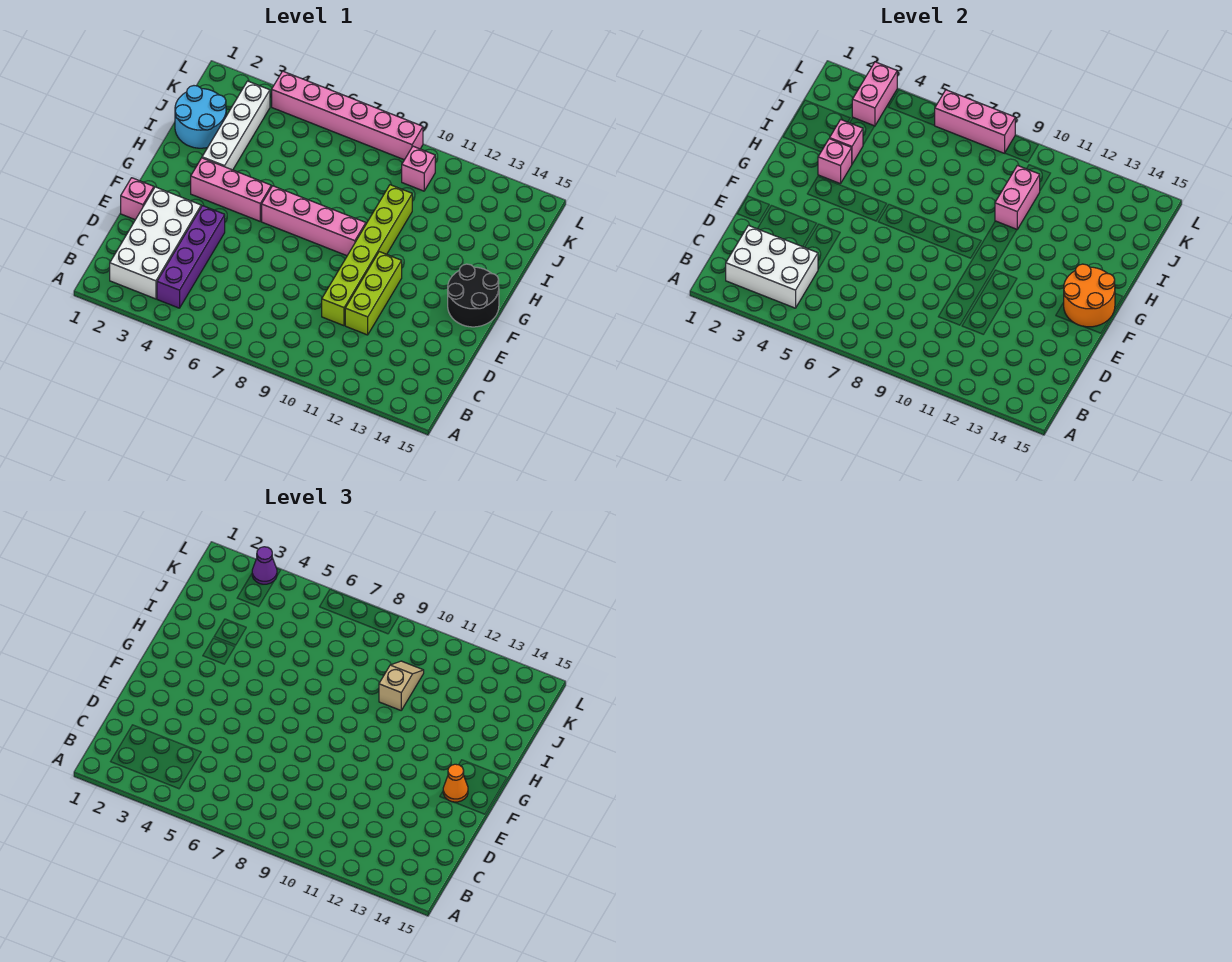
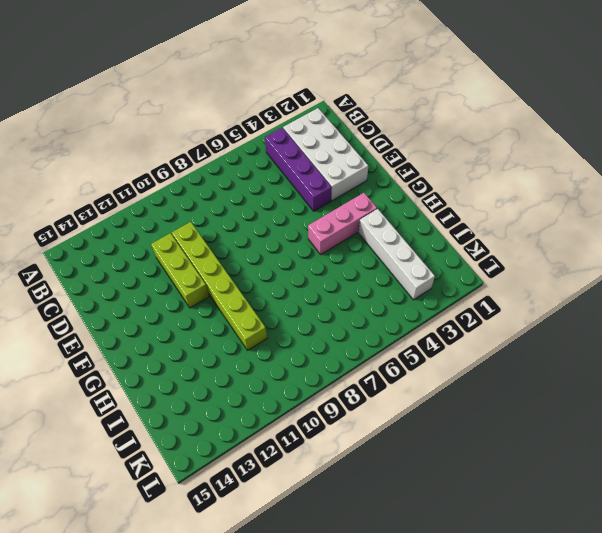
none -> pink brick E1 level 1
none -> black round brick F14:G15 level 1
none -> pink brick G6:G9 level 1

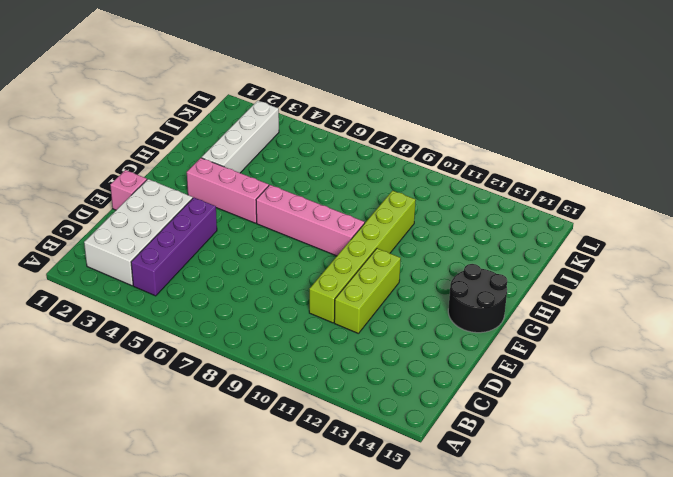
none -> cyan round brick I1:J2 level 1
none -> pink brick K10 level 1
none -> pink brick L4:L9 level 1

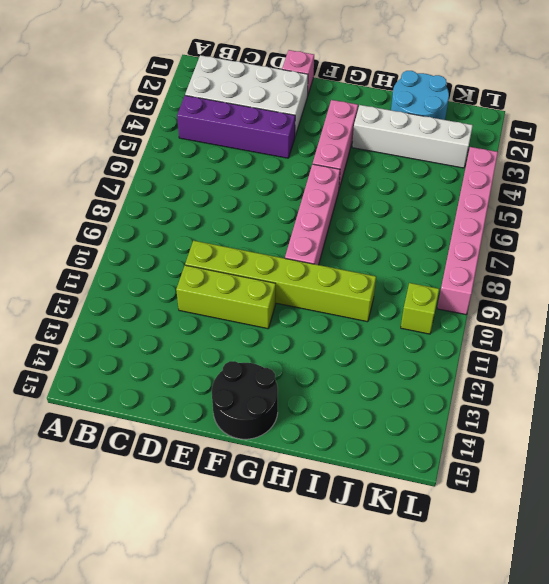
lime brick K10 level 1 -> pink brick K10 level 1
none -> white brick B2:C4 level 2
none -> orange round brick F14:G15 level 2
none -> pink brick H3 level 2

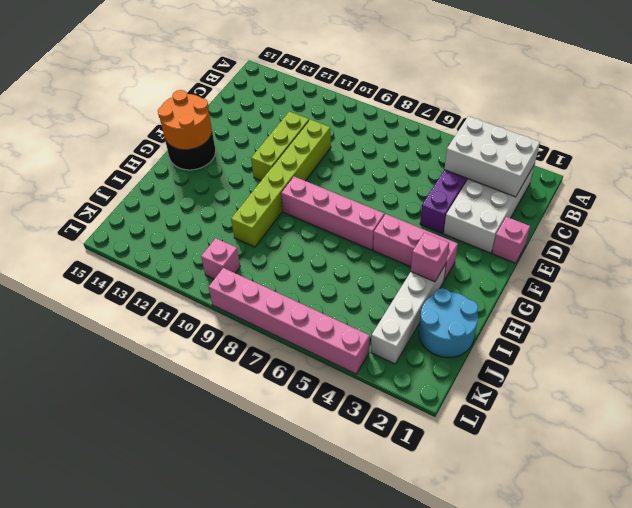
none -> pink brick I3 level 2
none -> pink brick I10:J10 level 2
none -> pink brick K3:L3 level 2

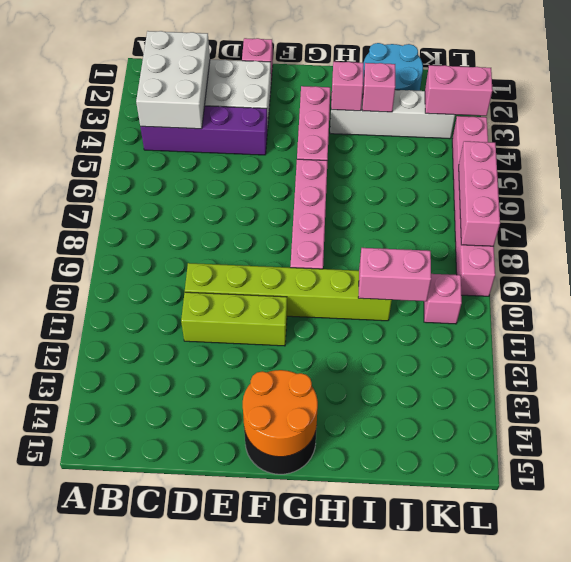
none -> orange cone F14 level 3
none -> tan slope I10:J10 level 3 top I
none -> purple cone L3 level 3

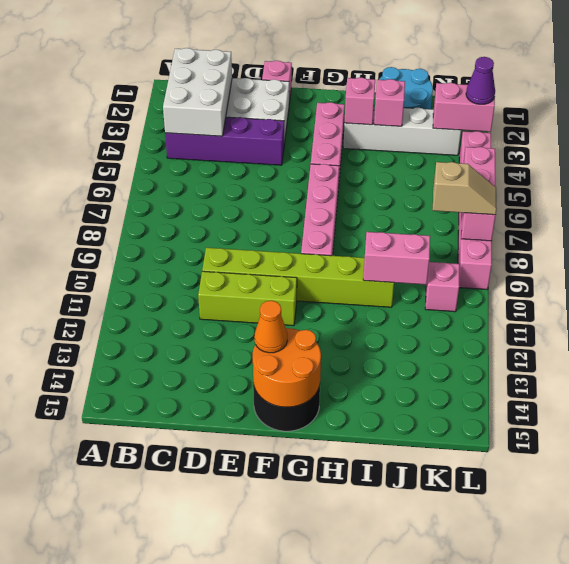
tan slope K8:L8 level 3 top K -> tan slope I10:J10 level 3 top I

